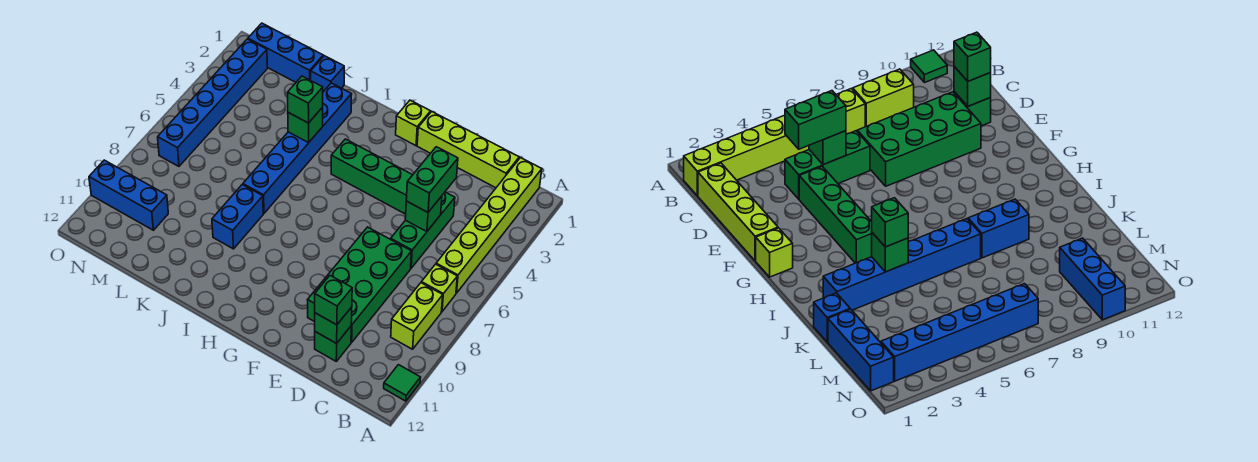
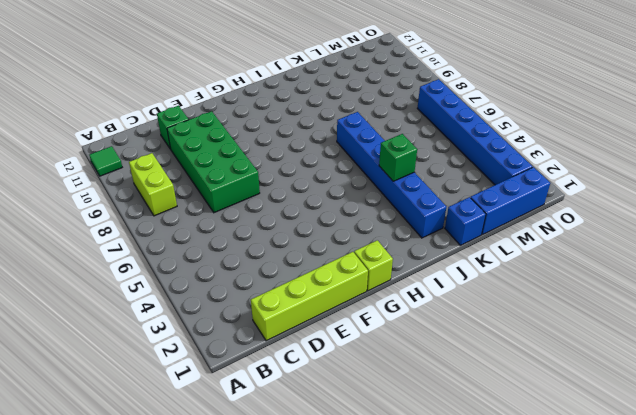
none -> lime brick B1:B6 level 1
none -> lime brick B7 level 1
none -> green brick D4:D6 level 1

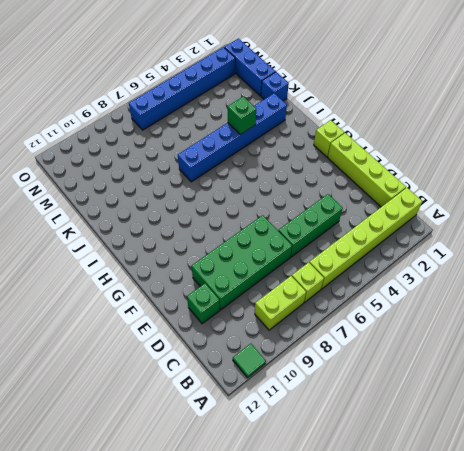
none -> green brick E4:H4 level 1
none -> blue brick J8:J9 level 1
none -> blue brick M10:O10 level 1

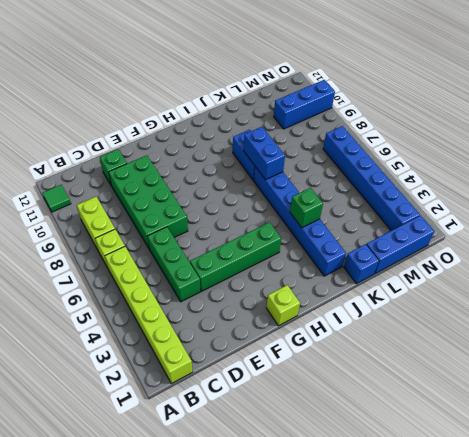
blue brick J7:J8 level 2 -> none
none -> lime brick C1:F1 level 1
none -> green brick D5 level 2
none -> green brick D11 level 2

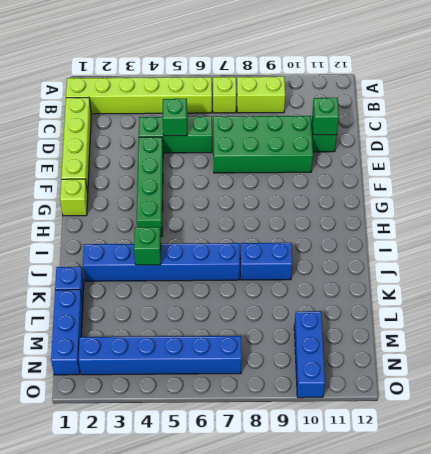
none -> green tile A11 level 1
none -> green brick D4:D5 level 3
none -> green brick D11 level 3

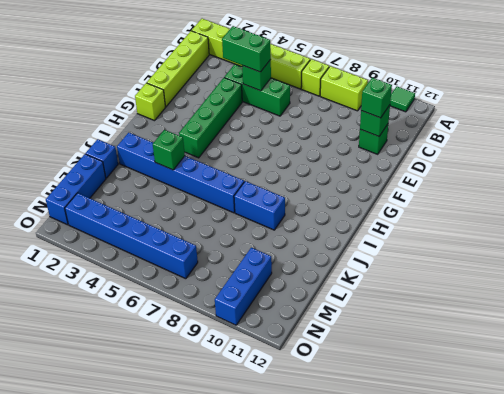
none -> green brick D7:E10 level 1
none -> green brick J4 level 3

